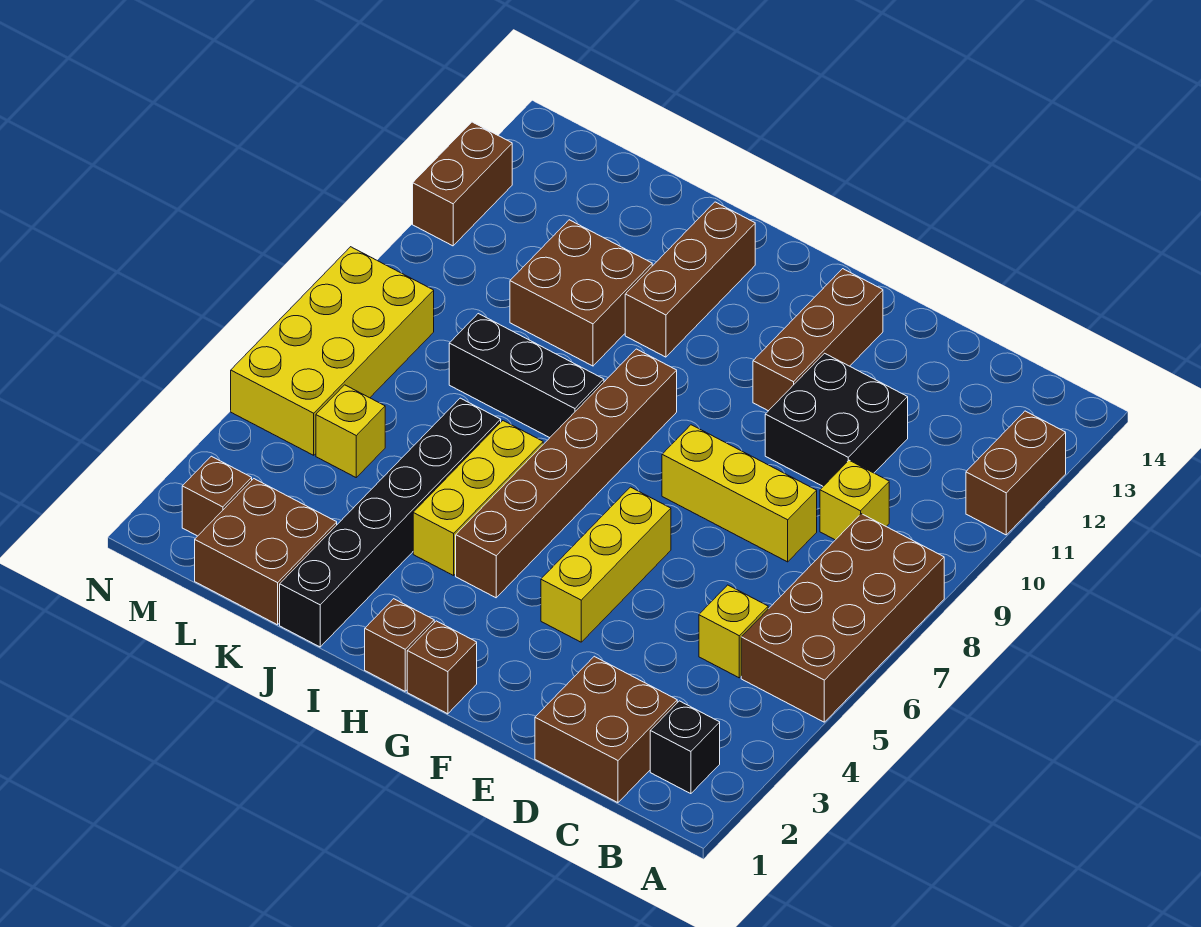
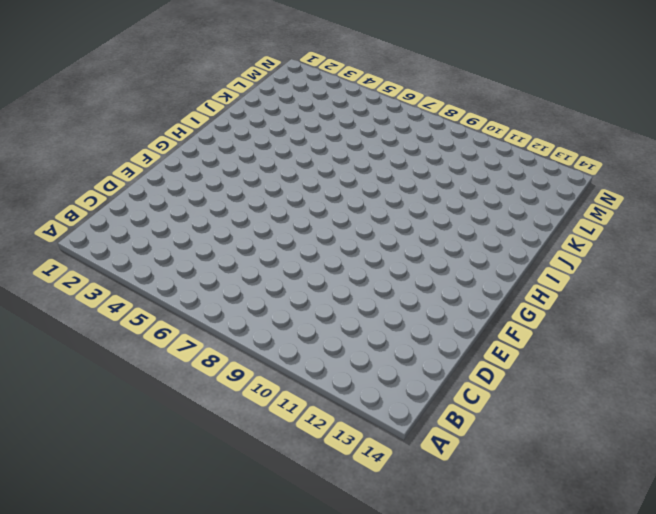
none -> brown brick A5:B8 level 1
none -> brown brick A11:A12 level 1
none -> black brick B2 level 1

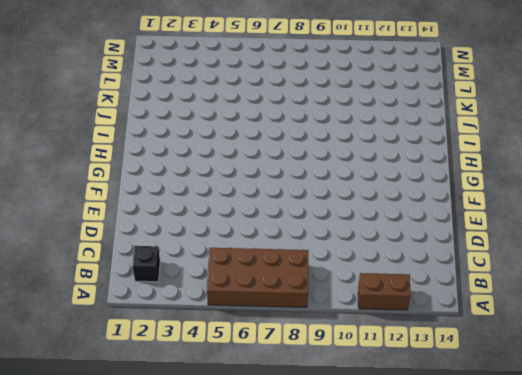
none -> brown brick C1:D2 level 1
none -> yellow brick C5 level 1
none -> yellow brick C9 level 1

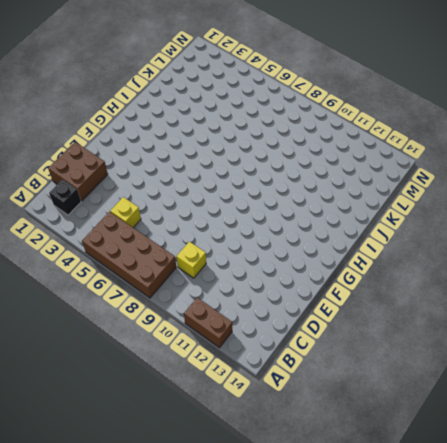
none -> yellow brick D8:F8 level 1
none -> black brick D10:E11 level 1
none -> yellow brick F4:F6 level 1

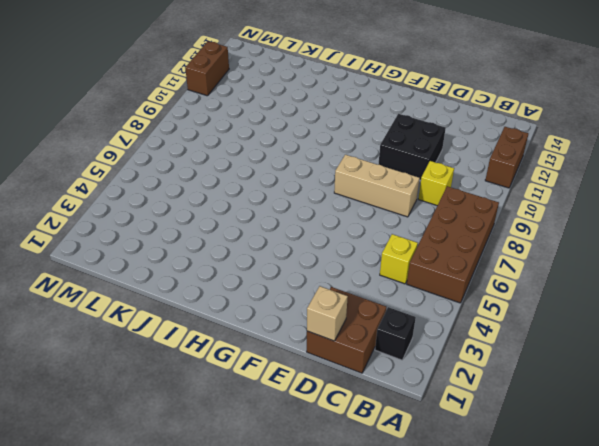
tan brick D1 level 2 -> none
tan brick D8:F8 level 1 -> yellow brick D8:F8 level 1
none -> yellow brick F4:F6 level 1
none -> brown brick F11:F13 level 1
none -> brown brick G1 level 1

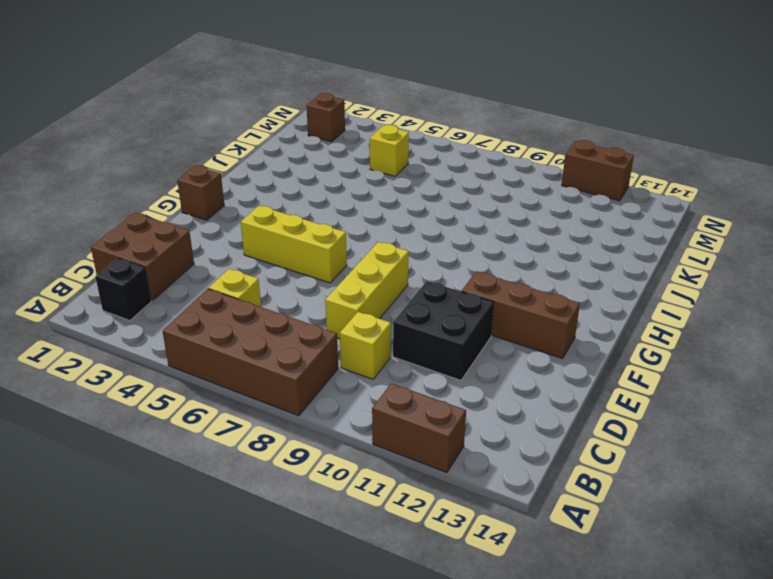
none -> brown brick H1 level 1
none -> brown brick H4:H9 level 1
none -> yellow brick I4:I6 level 1

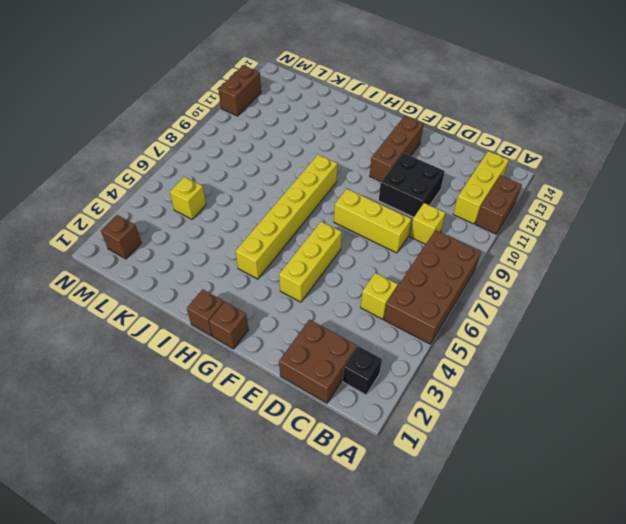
yellow brick B11:B13 level 1 -> yellow brick I4:I6 level 1
yellow brick H4:H9 level 1 -> brown brick H4:H9 level 1
none -> black brick I8:K8 level 1
none -> brown brick I11:I13 level 1
none -> black brick J1:J6 level 1

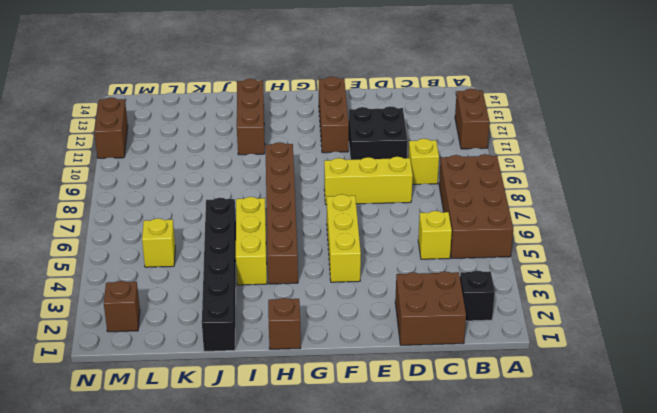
none -> brown brick G1 level 1
none -> black brick I8:K8 level 1
none -> brown brick J10:K11 level 1

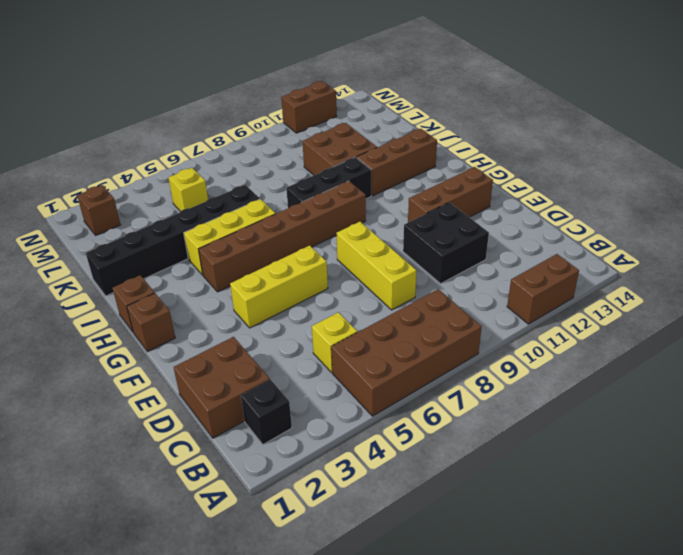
black brick I8:I10 level 1 -> black brick I8:K8 level 1
none -> yellow brick C9 level 1
none -> brown brick K1:L2 level 1
none -> yellow brick M5:N8 level 1

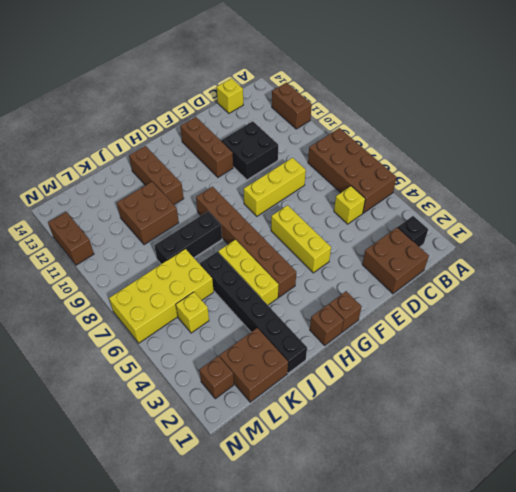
yellow brick C14 level 1 -> yellow brick C9 level 1
yellow brick K6:N7 level 1 -> yellow brick M5:N8 level 1

